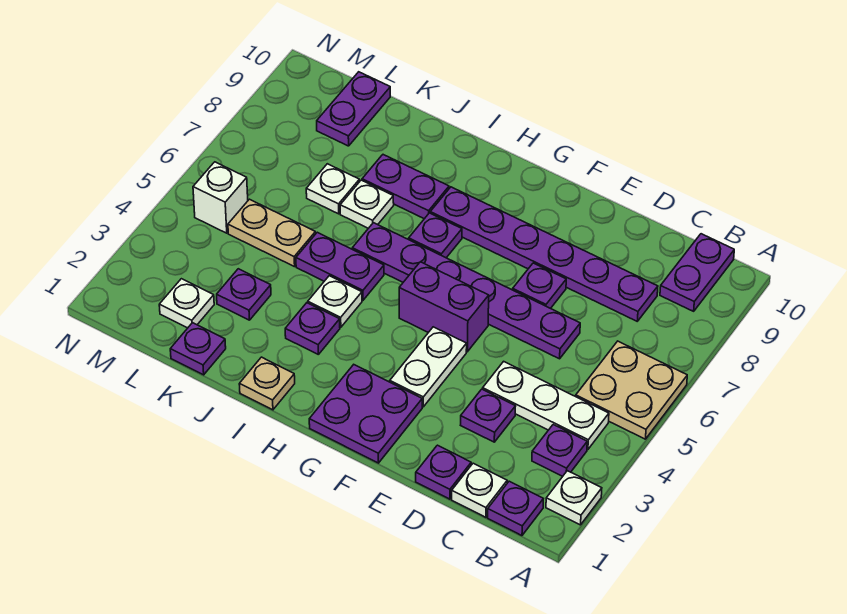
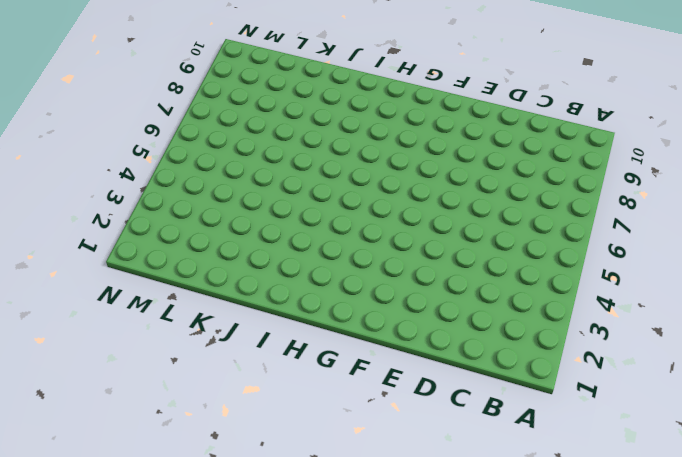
none -> white plate A2 level 1
none -> tan plate A5:B6 level 1
none -> purple plate B1 level 1

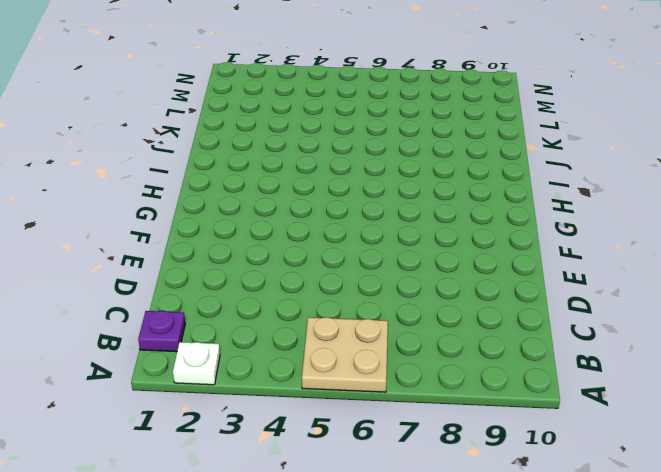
none -> purple plate B3 level 1
none -> white plate B4:D4 level 1
none -> purple plate B9:B10 level 1

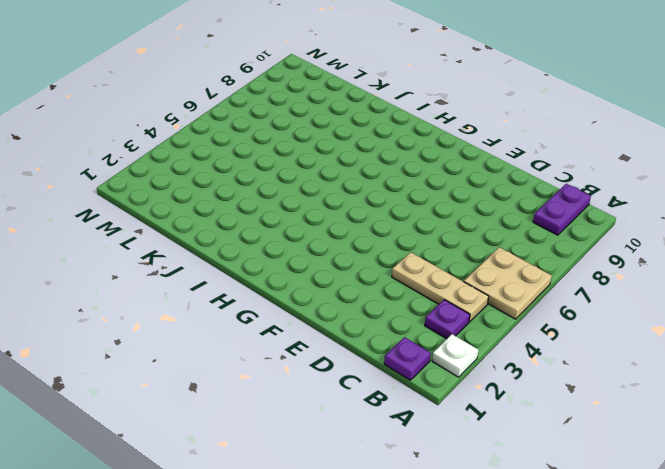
tan plate B4:D4 level 1 -> white plate B4:D4 level 1
none -> white plate C1 level 1
none -> purple plate C8:H8 level 1
none -> purple plate D1 level 1

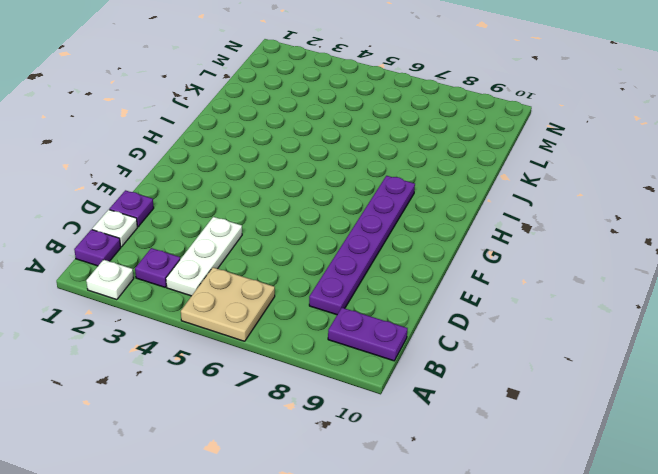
none -> purple plate D3 level 1
none -> purple plate D6:I6 level 1
none -> purple plate E7 level 1

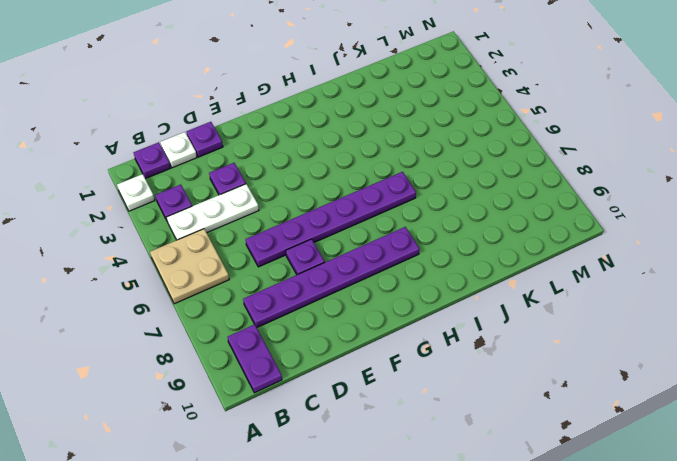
none -> purple plate F1:G2 level 1
none -> white plate F3:F4 level 1
none -> purple brick F5:G5 level 1

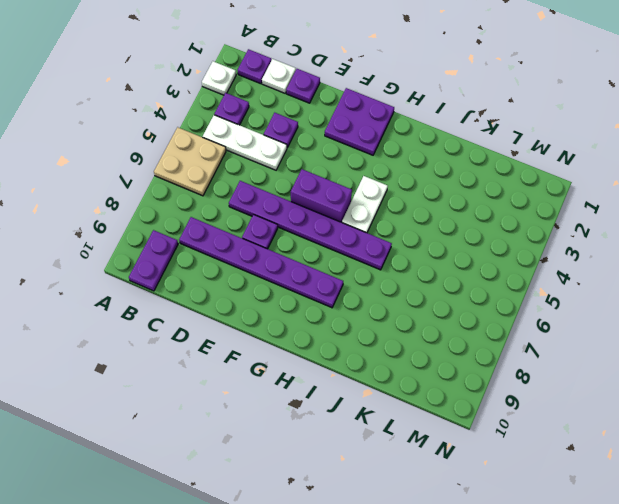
white plate H4:H5 level 1 -> white plate F3:F4 level 1
none -> purple plate H7 level 1
none -> tan plate I1 level 1
none -> purple plate I3 level 1

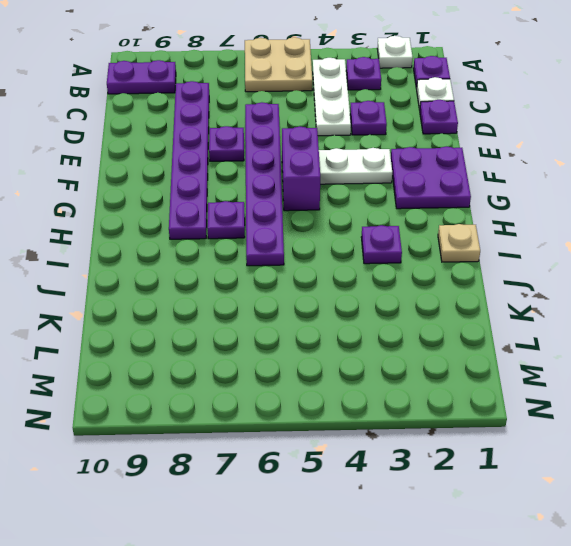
none -> white plate I4 level 1
none -> purple plate I5:J5 level 1
none -> purple plate I8:J8 level 1

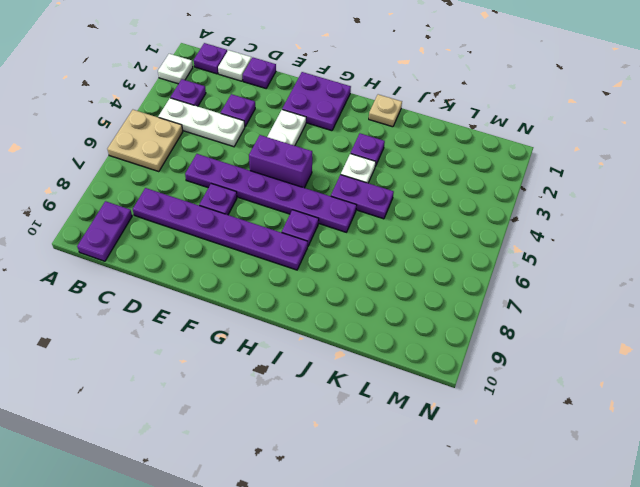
none -> purple plate I8:J8 level 1
none -> white plate J7 level 1
none -> purple plate K1 level 1

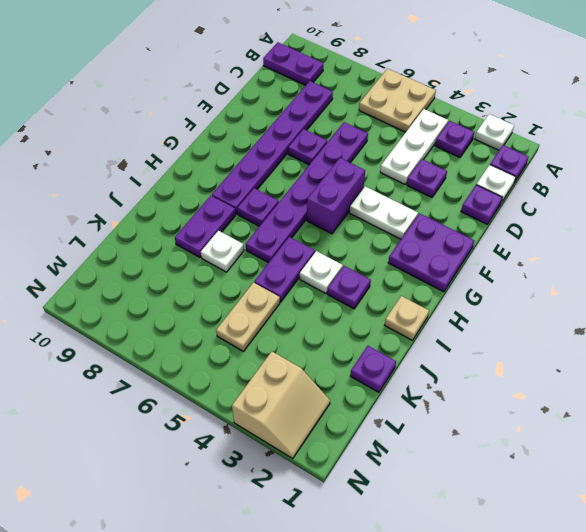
tan slope M2:N3 level 1 top 3 -> none
none -> purple plate K3 level 1
none -> white plate K7 level 1
none -> white plate L2 level 1

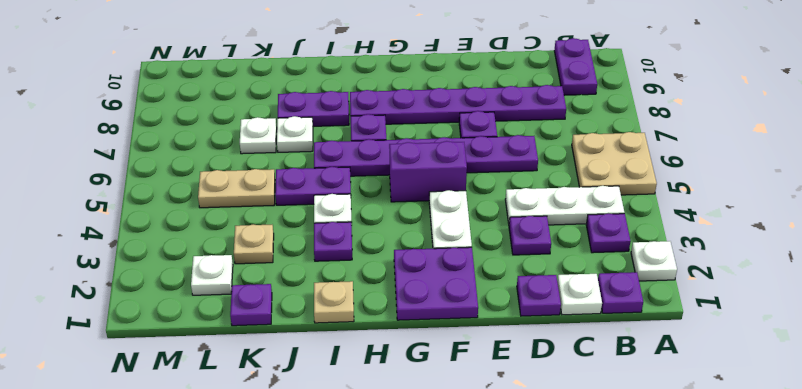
tan plate K3 level 1 -> purple plate K3 level 1
none -> purple plate L9:L10 level 1
none -> white brick M5 level 1

